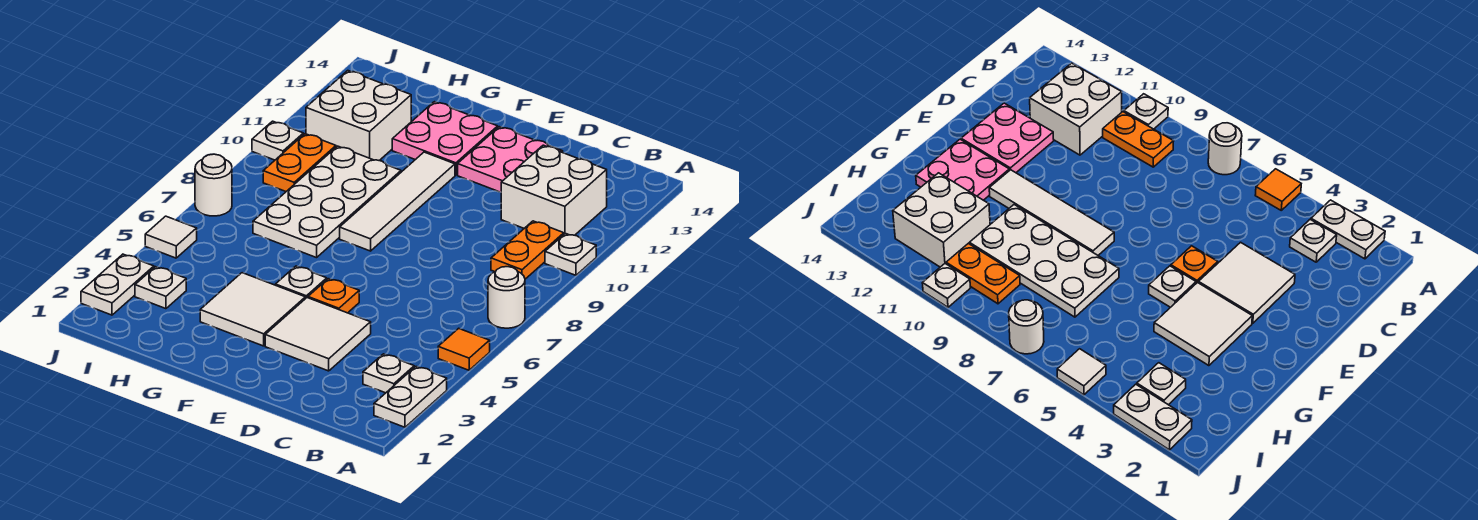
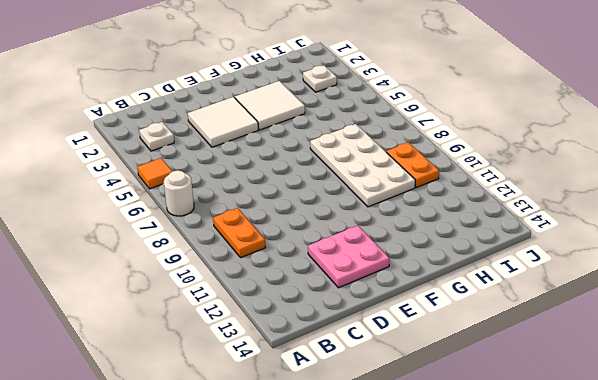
none -> white plate A2:A3 level 1
none -> white plate A10 level 1
none -> white brick B11:C12 level 1

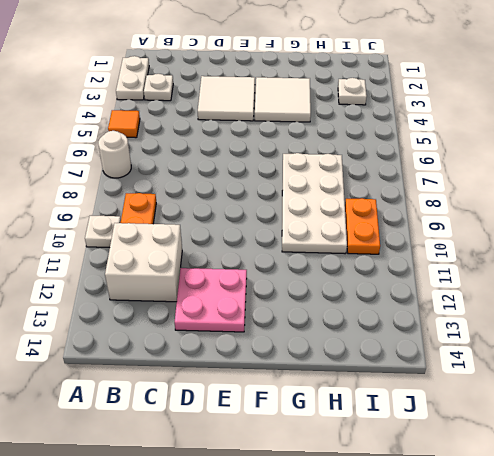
none -> orange plate E5 level 1
none -> white plate F5 level 1
none -> white tile F8:F11 level 1

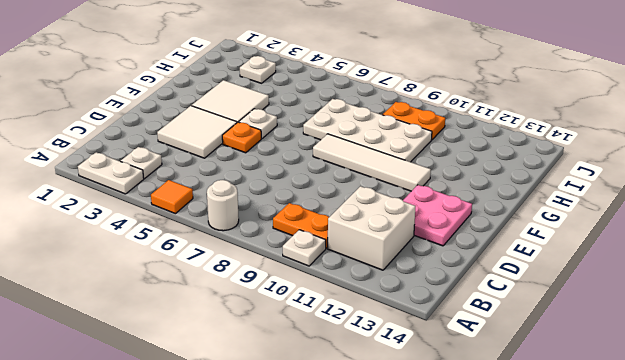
none -> pink plate F12:G13 level 1
none -> white brick H11:I12 level 1
none -> white plate J2:J3 level 1

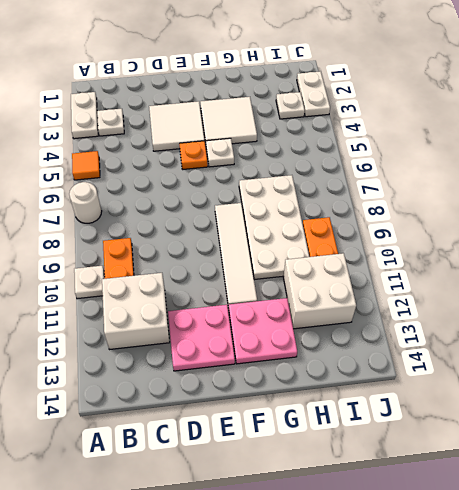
none -> white tile J5 level 1
none -> white round brick J7 level 1
none -> white plate J10 level 1

